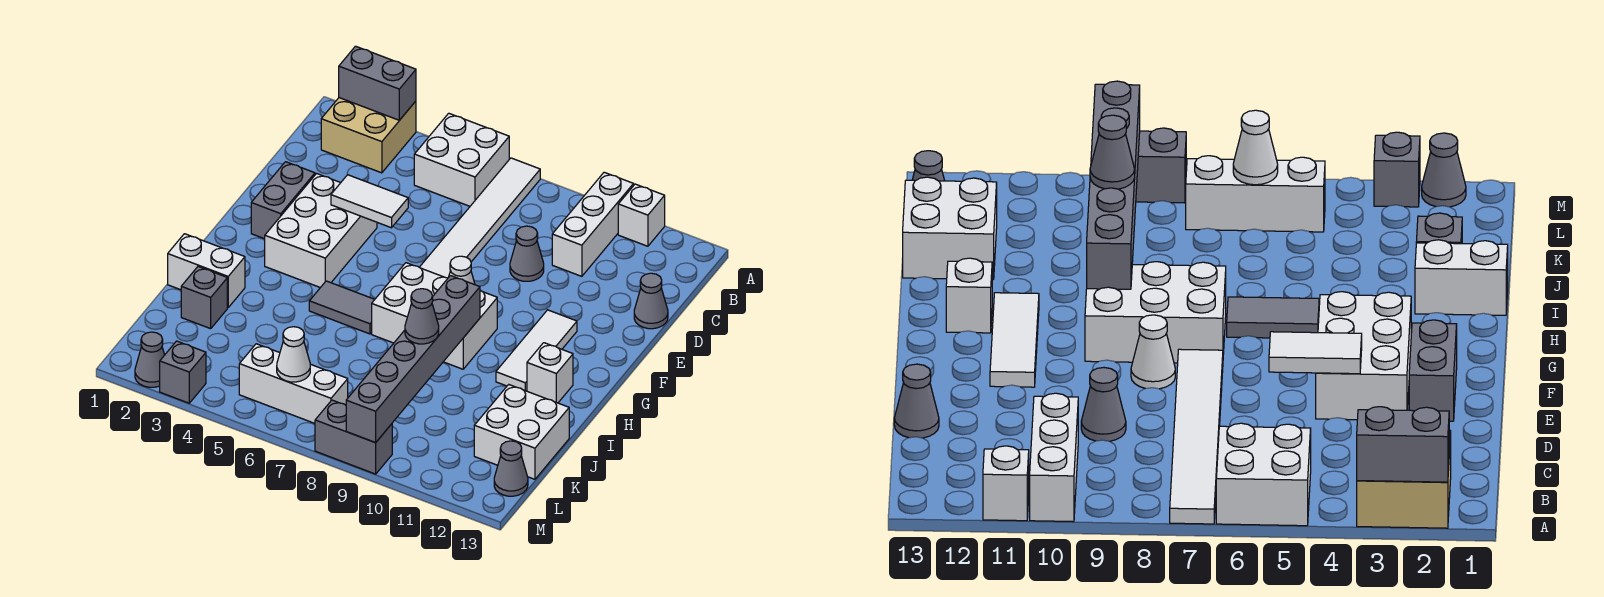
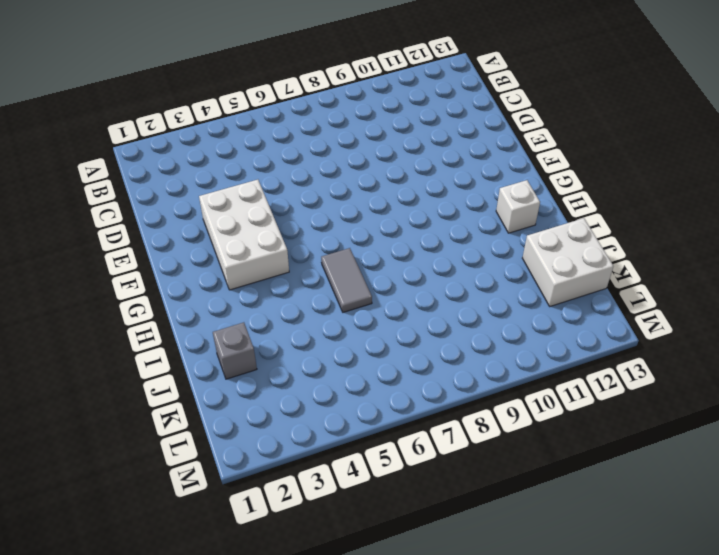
grey tile H6:I6 level 1 -> grey tile H5:H6 level 1
none -> tan brick A2:B3 level 1
none -> white brick A5:B6 level 1
none -> white tile A7:F7 level 1

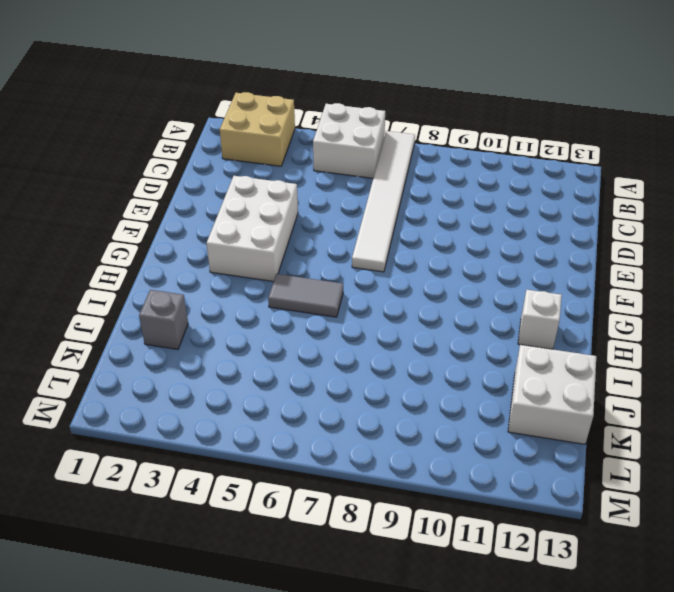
none -> white brick A10:C10 level 1
none -> white brick A11 level 1
none -> grey cone D9 level 1

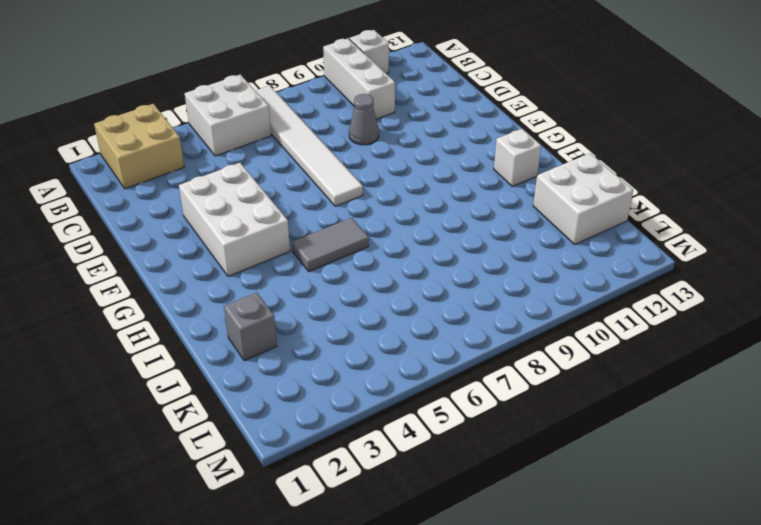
none -> grey cone D13 level 1
none -> grey brick E2:F2 level 1
none -> white cone F8 level 1

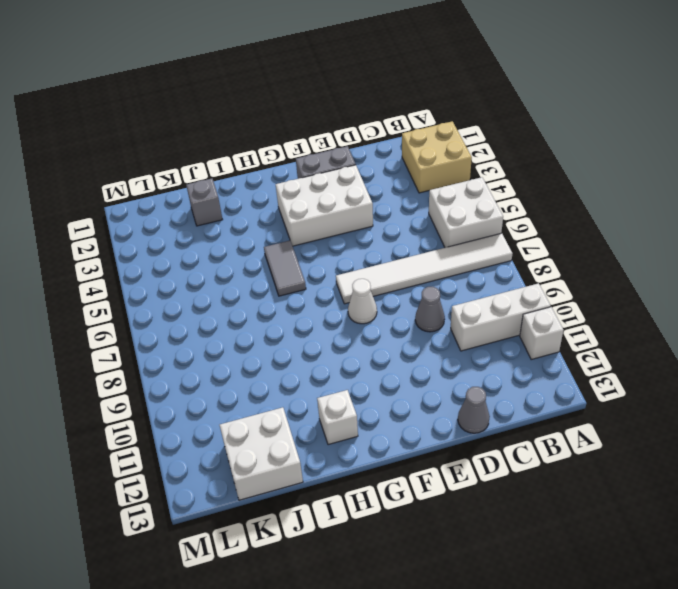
none -> white tile F11:H11 level 1
none -> white brick G7:H9 level 1
none -> white brick I1:I2 level 1

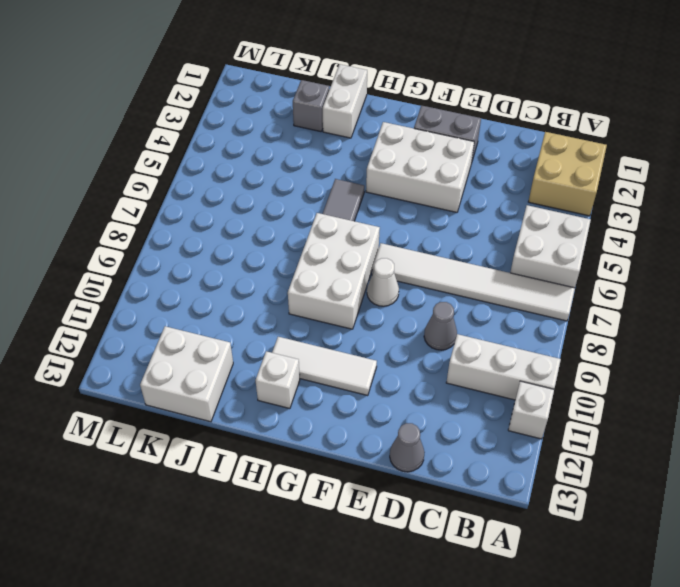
none -> white brick L5:L7 level 1
none -> grey cone L13 level 1
none -> grey cone M2 level 1

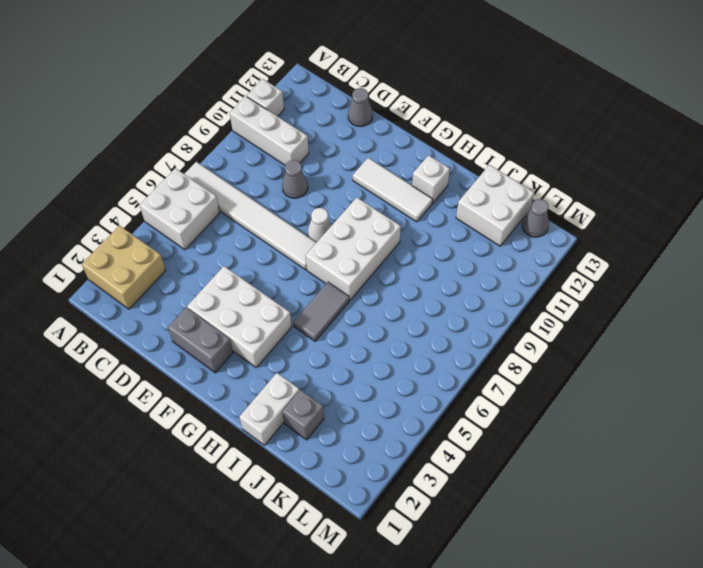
none -> white brick L5:L7 level 1
none -> grey cone M2 level 1
none -> grey brick M3 level 1

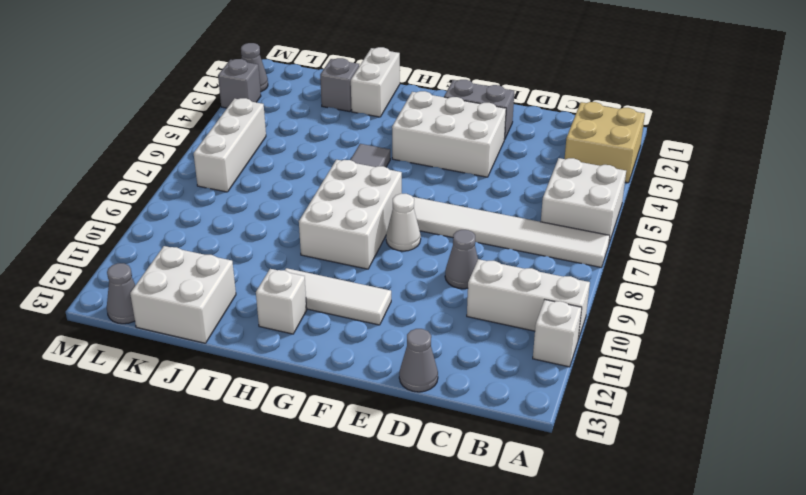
none -> grey brick M8:M9 level 1
none -> grey brick A2:A3 level 2
none -> white tile E4:E5 level 2

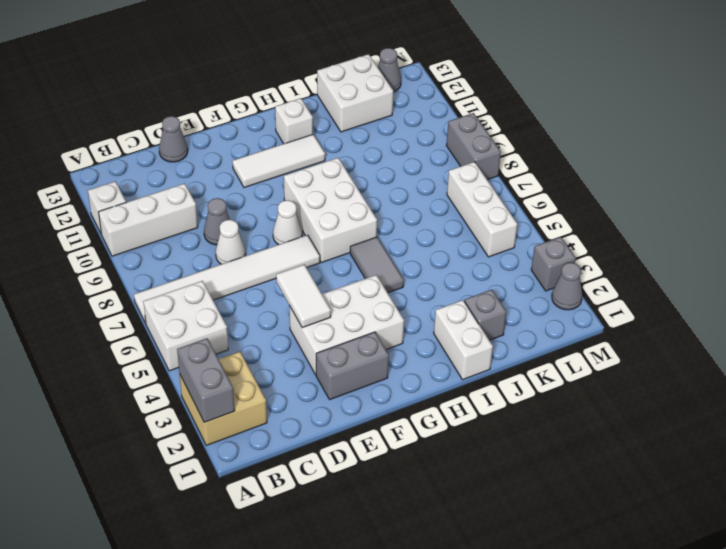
white cone D8 level 1 -> white cone L6 level 2
none -> grey brick H9:M9 level 2
none -> grey cone J9 level 3

